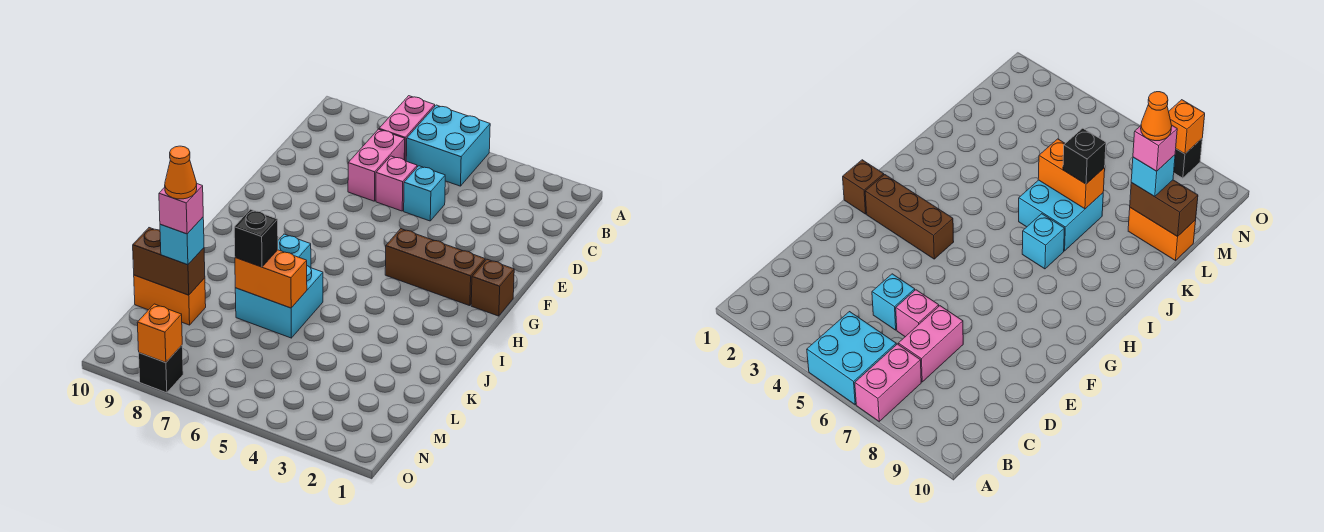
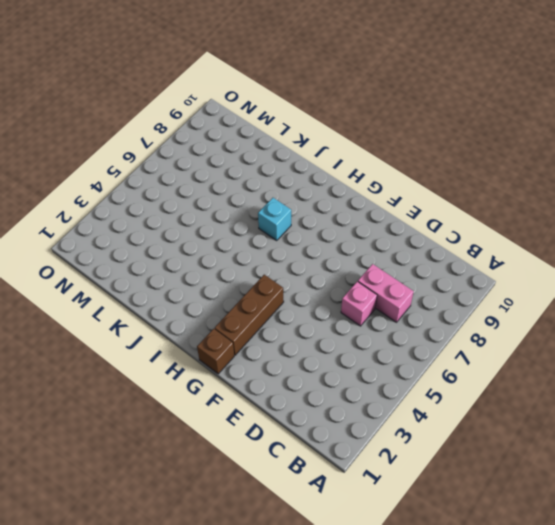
none -> cyan brick A5:B6 level 1
none -> pink brick A7:B7 level 1
none -> cyan brick D5 level 1

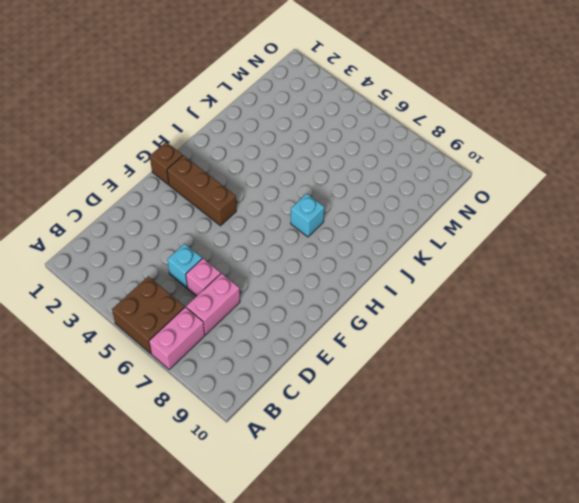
brown brick A5:B6 level 1 -> cyan brick A5:B6 level 1
none -> cyan brick J6:K7 level 1
none -> orange brick L9:L10 level 1
none -> black brick O8 level 1

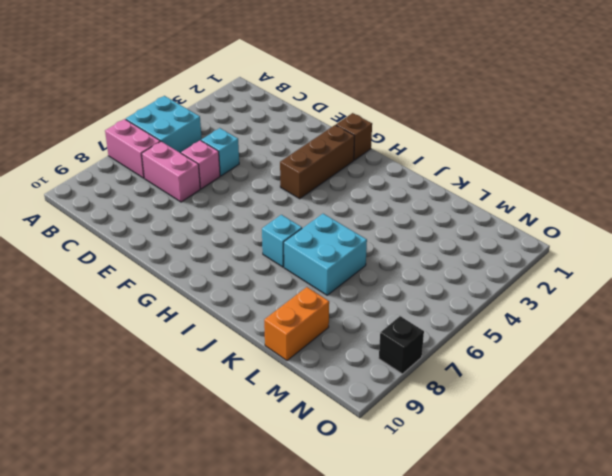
none -> orange brick K6:K7 level 2
none -> brown brick L9:L10 level 2
none -> orange brick O8 level 2

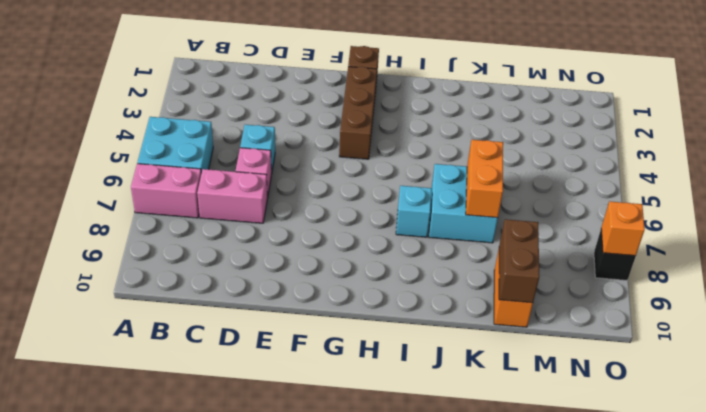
none -> black brick K7 level 3
none -> cyan brick L9 level 3
none -> pink brick L9 level 4

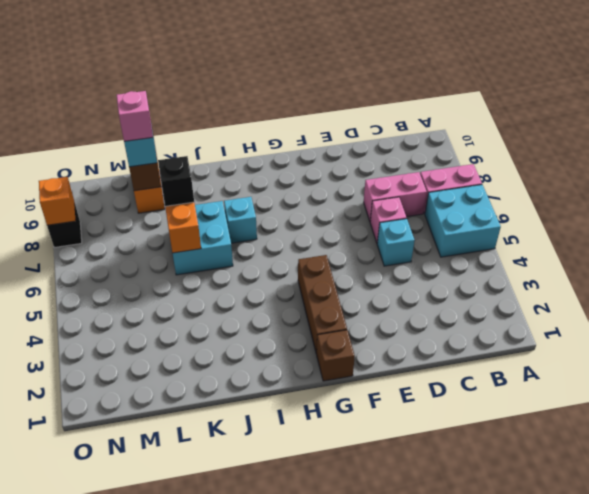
none -> orange cone L9 level 5

